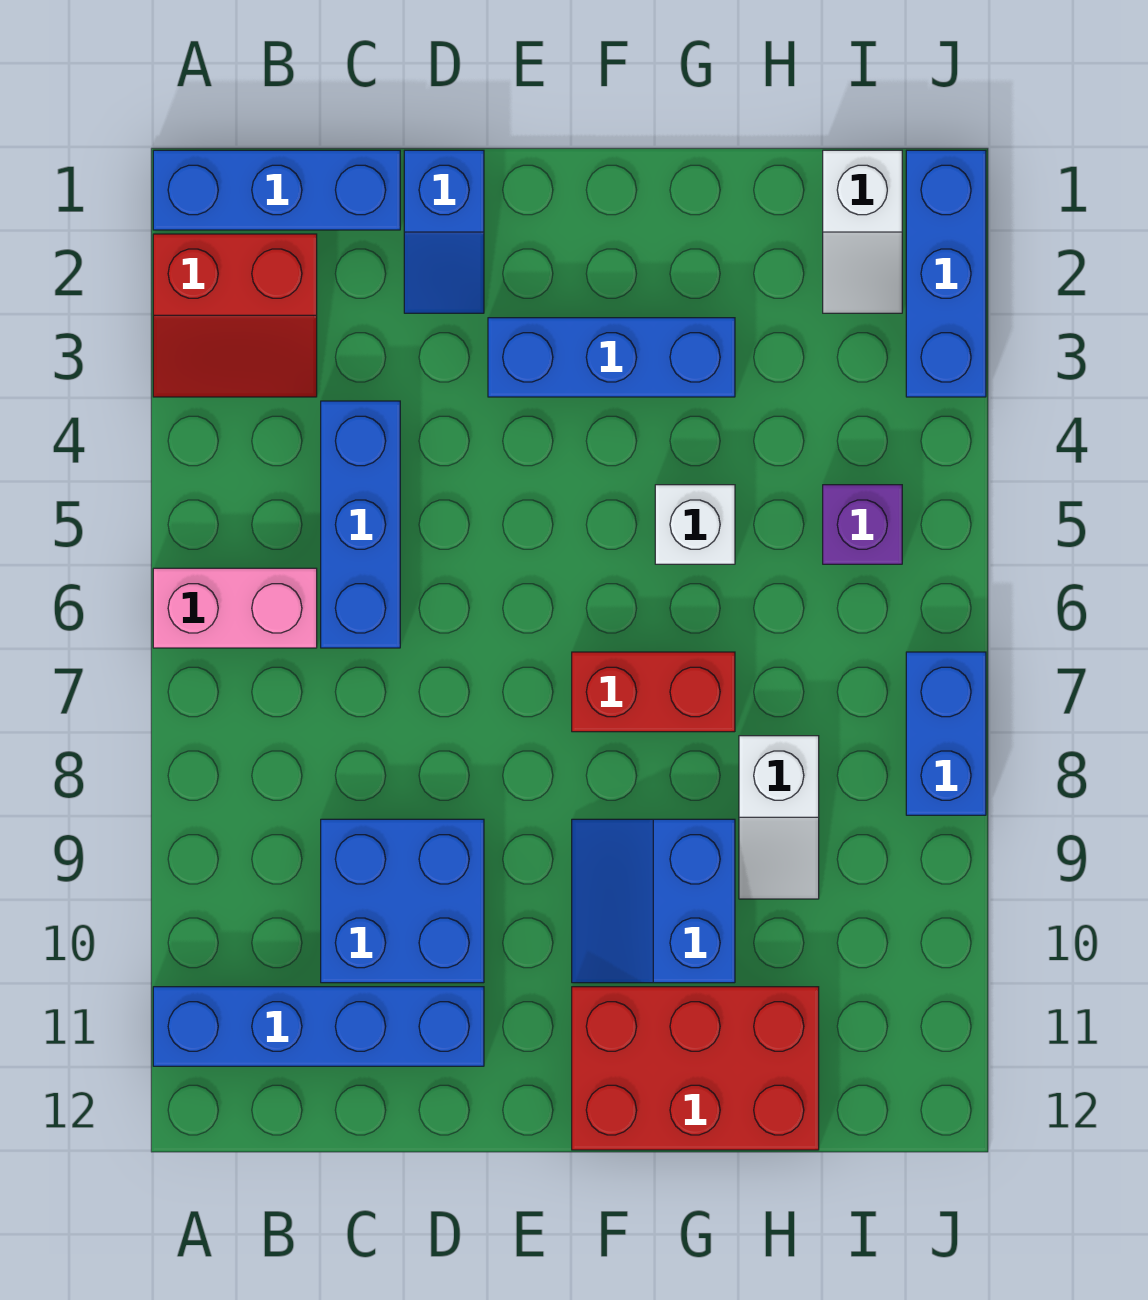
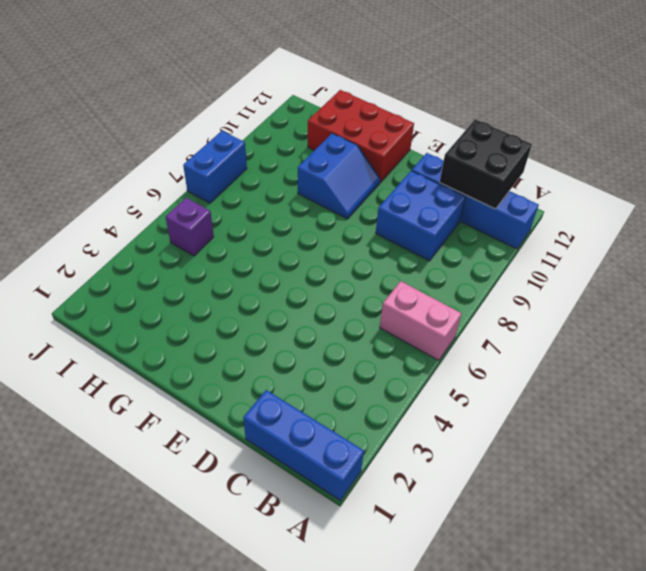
black brick B11:C12 level 2 -> none
none -> red slope A2:B3 level 1 top 2
none -> blue brick C4:C6 level 1
none -> blue slope D1:D2 level 1 top 1

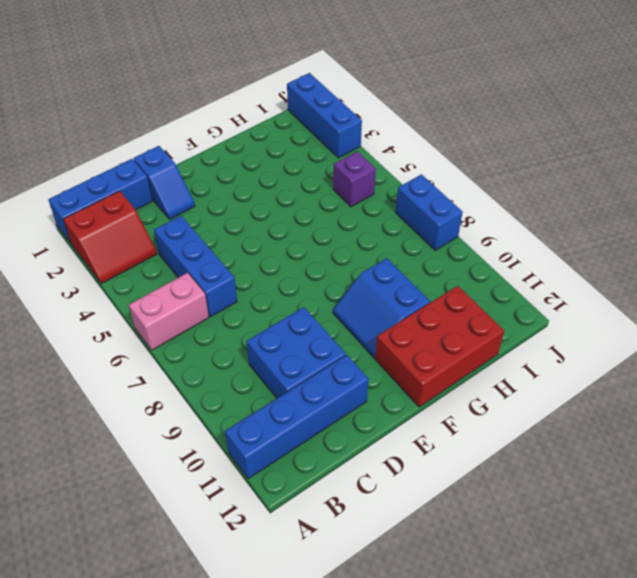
none -> blue brick E3:G3 level 1
none -> red brick F7:G7 level 1
none -> white brick G5 level 1

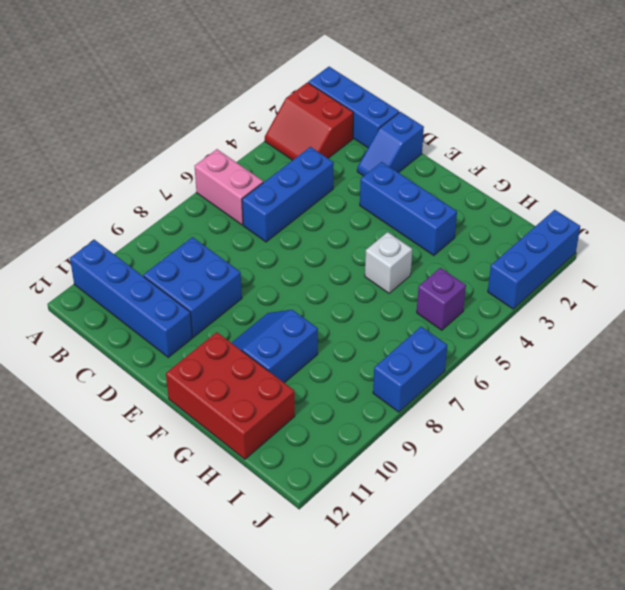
none -> red brick F7:G7 level 1
none -> white slope H8:H9 level 1 top 8
none -> white slope I1:I2 level 1 top 1

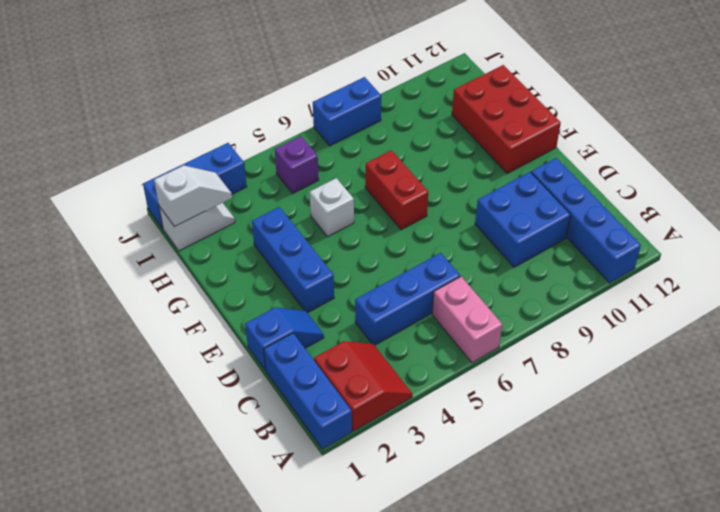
white slope I1:I2 level 2 top 1 -> white slope H8:H9 level 1 top 8
none -> blue slope F9:G10 level 1 top G

